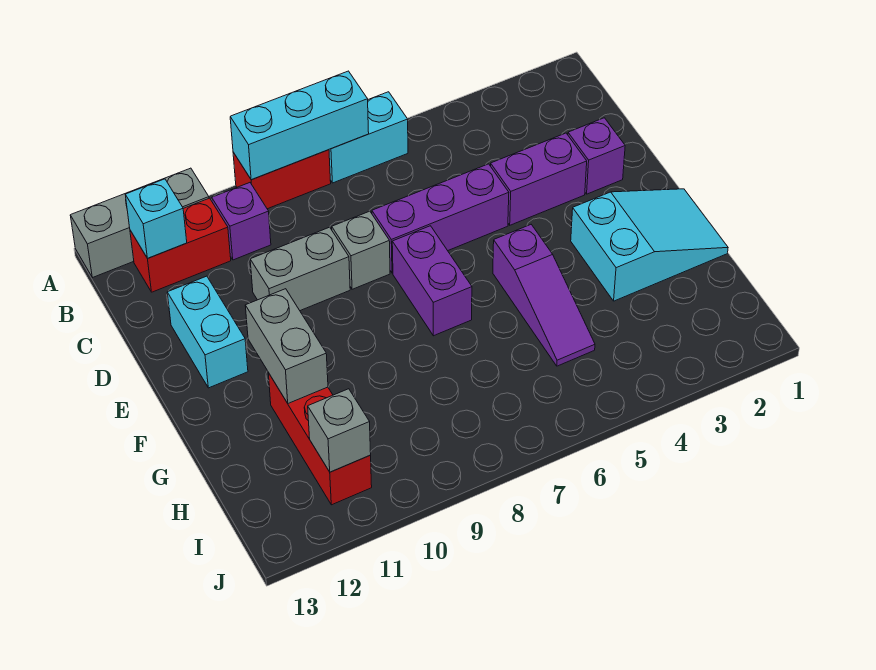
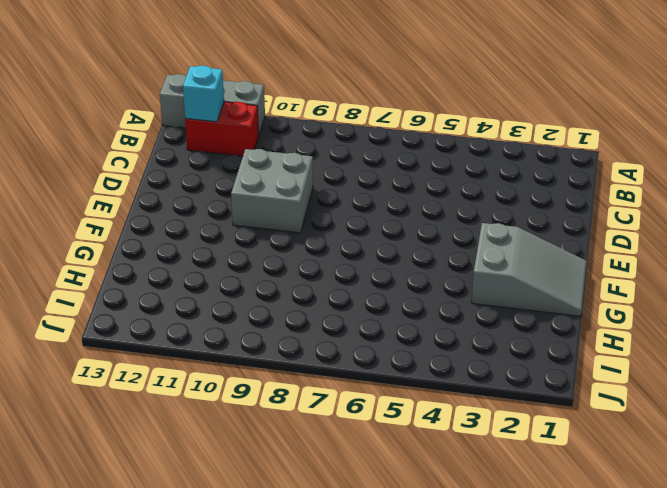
grey brick D9:E10 level 1 -> grey brick D9:D10 level 1
grey slope F1:G3 level 1 top 3 -> cyan slope F1:G3 level 1 top 3
none -> cyan brick A6:A7 level 1
none -> red brick A8:A9 level 1
none -> purple brick B10 level 1

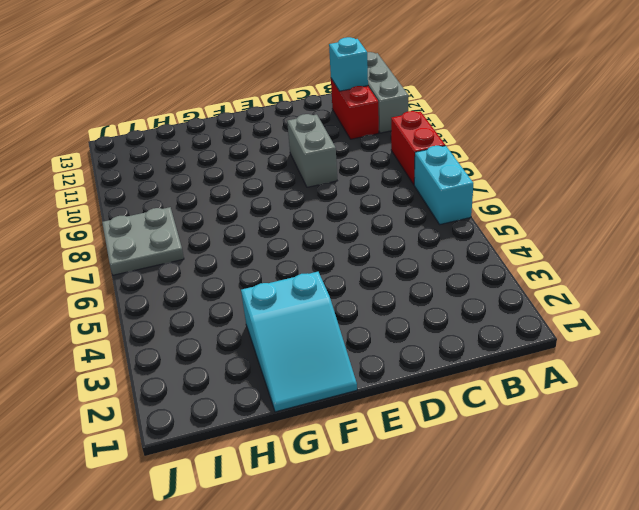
grey plate I7:J8 level 1 -> none
none -> purple brick B10 level 1
none -> purple brick D2 level 1
none -> purple brick D3:D4 level 1

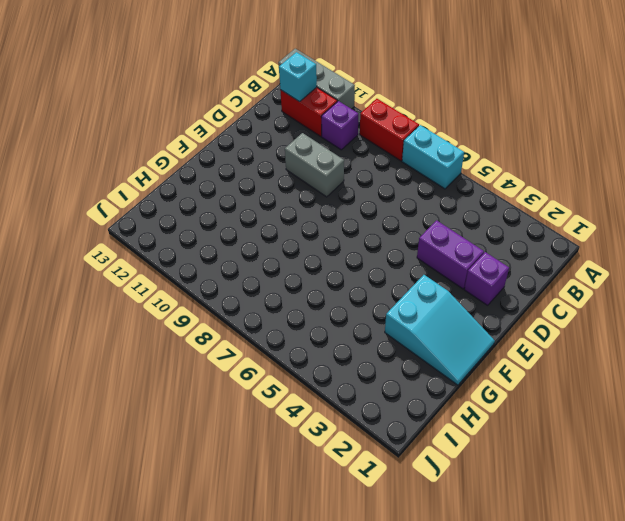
none -> purple brick D5:D7 level 1
none -> grey brick D8 level 1
none -> cyan brick D12:E12 level 1

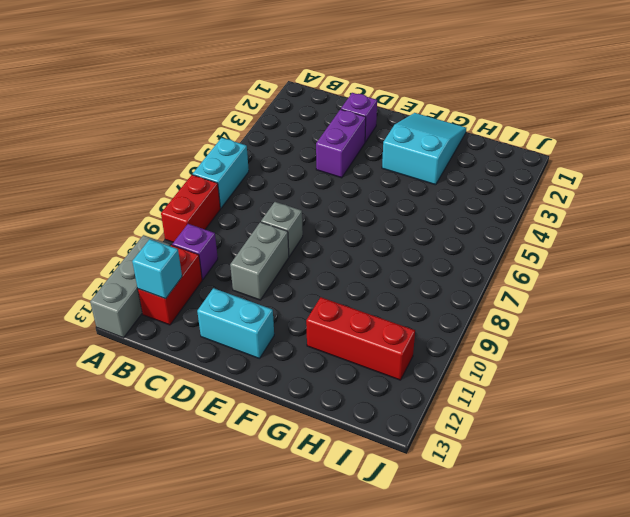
none -> purple brick D5:D7 level 1
none -> purple brick E7:F7 level 1
none -> purple slope F5:H5 level 1 top F

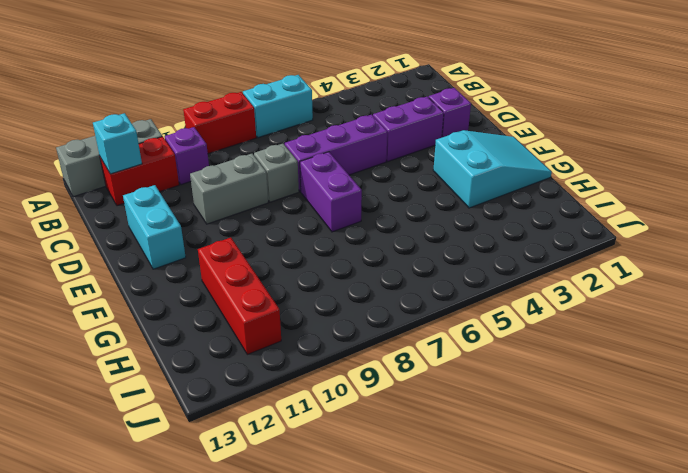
none -> purple slope F5:H5 level 1 top F
none -> cyan brick A7:A9 level 2
none -> grey brick F11:G11 level 2

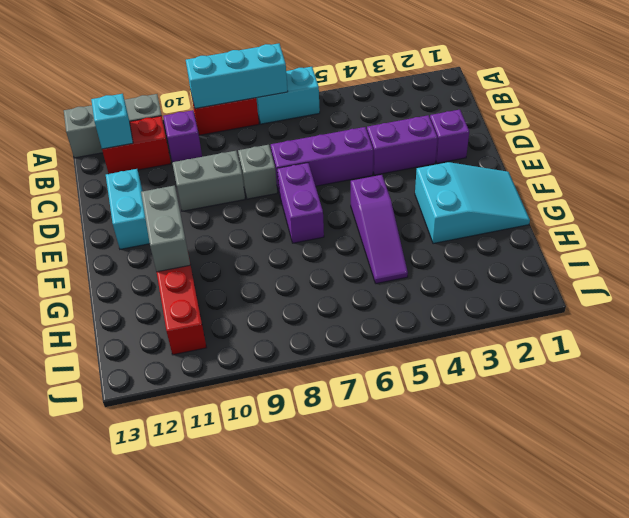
none -> grey brick I11 level 2

